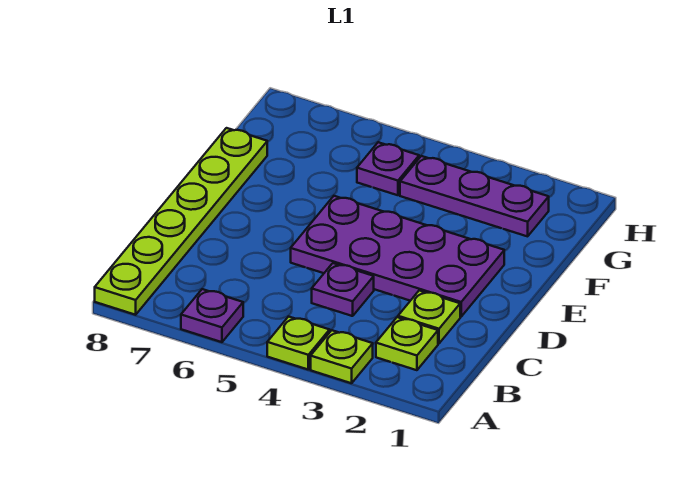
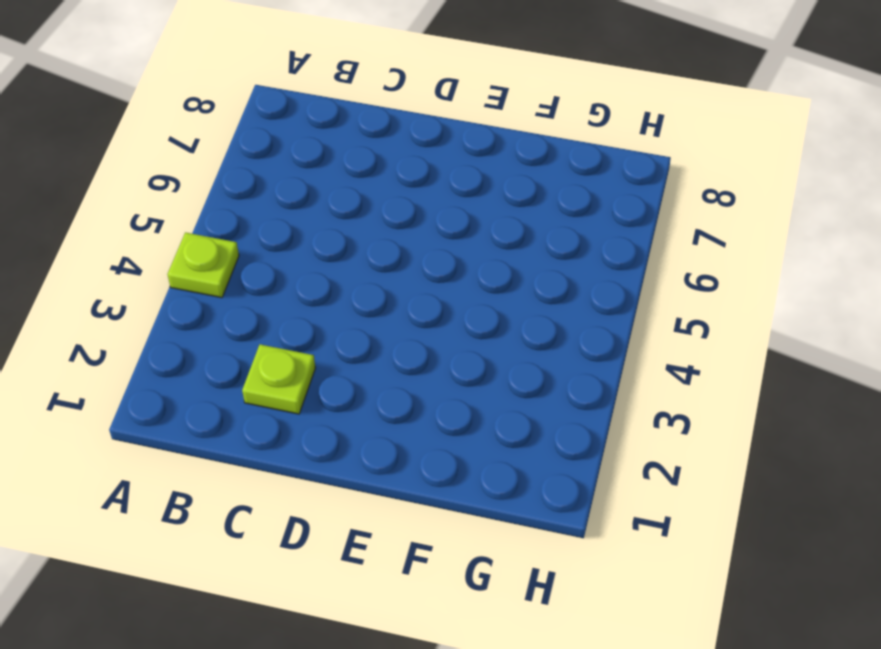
none -> lime plate A3 level 1
none -> purple plate A6 level 1

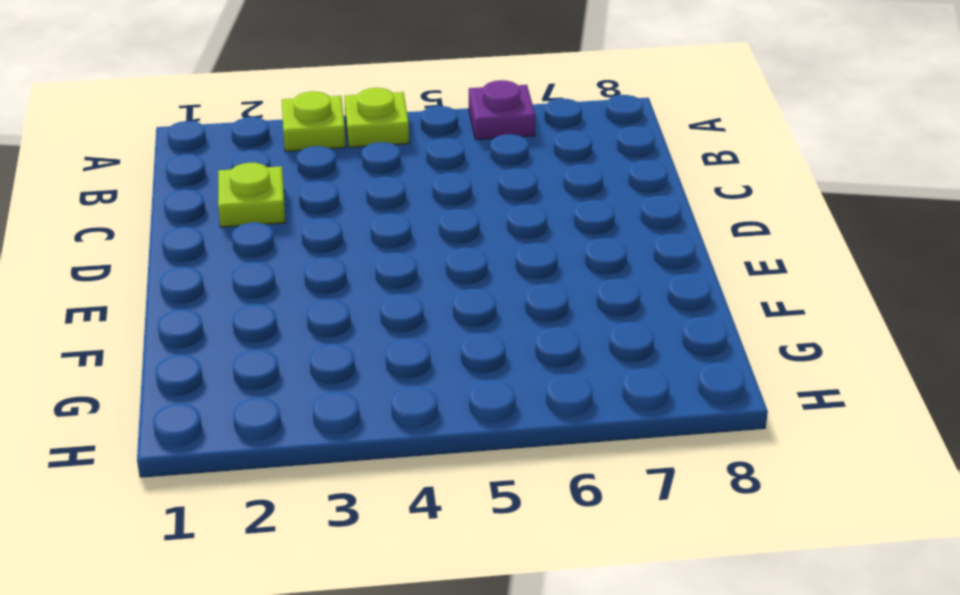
none -> lime plate A8:F8 level 1
none -> lime plate B2 level 1

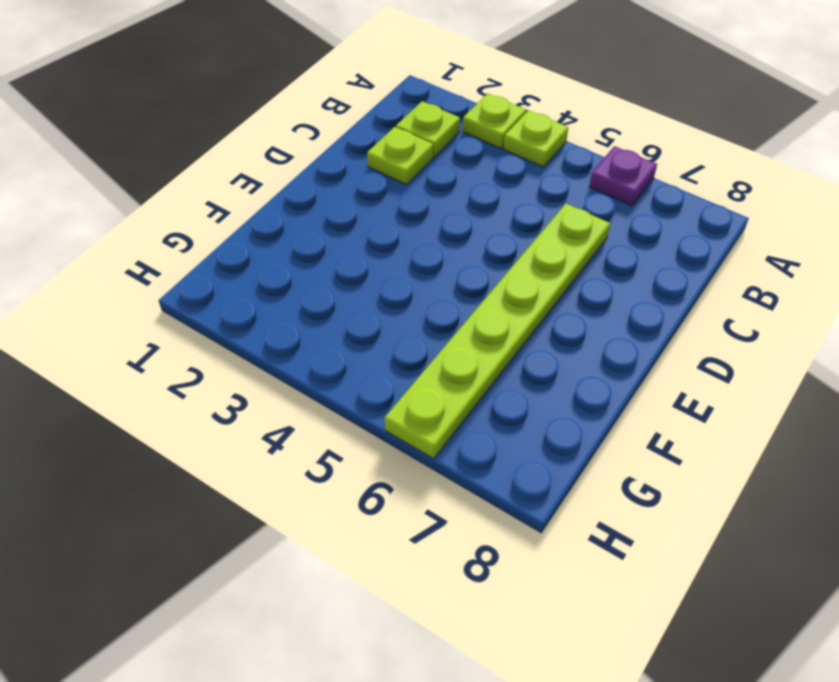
lime plate C6:H6 level 1 -> lime plate A8:F8 level 1
none -> purple plate C4 level 1
none -> purple plate D2:E5 level 1

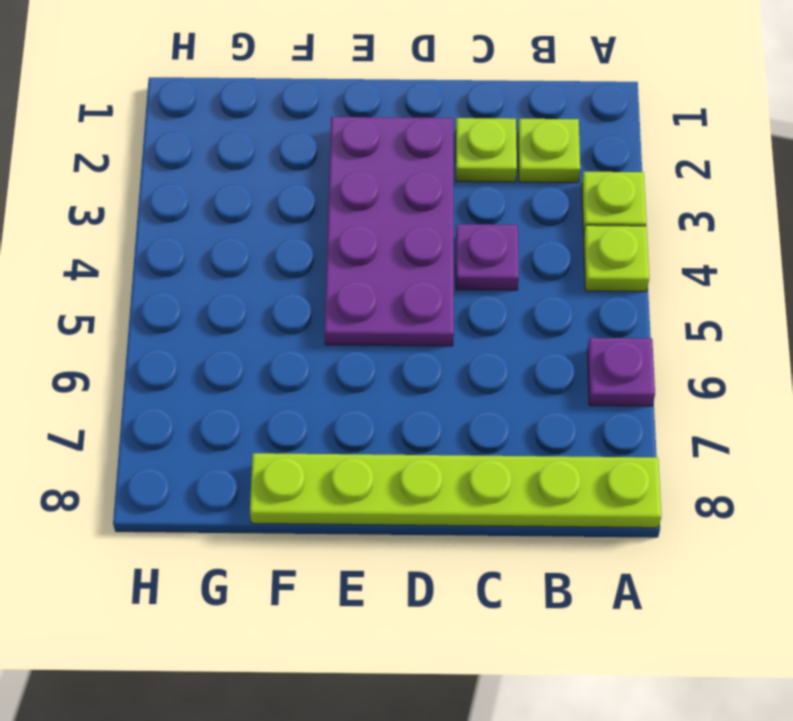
none -> purple plate G2:G4 level 1
none -> purple plate G5 level 1

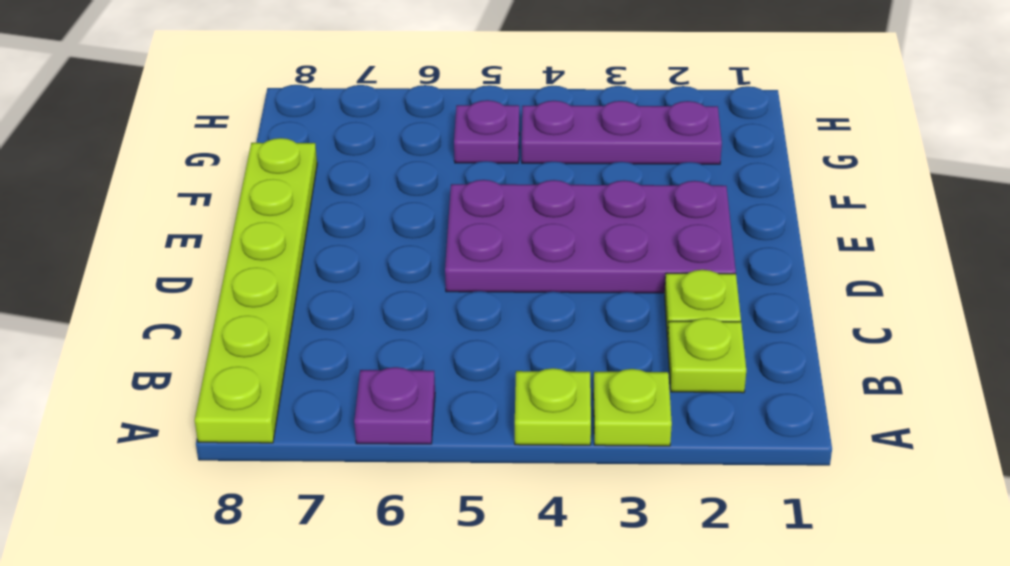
none -> purple plate C4 level 1

